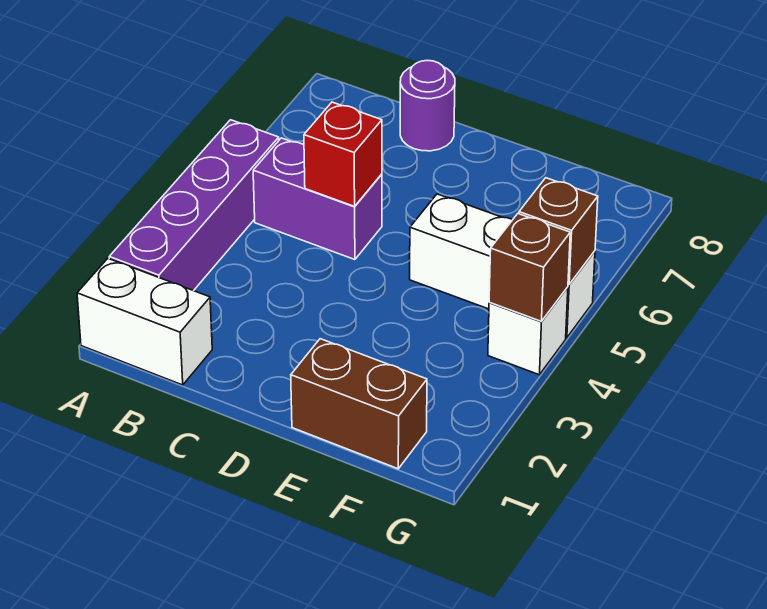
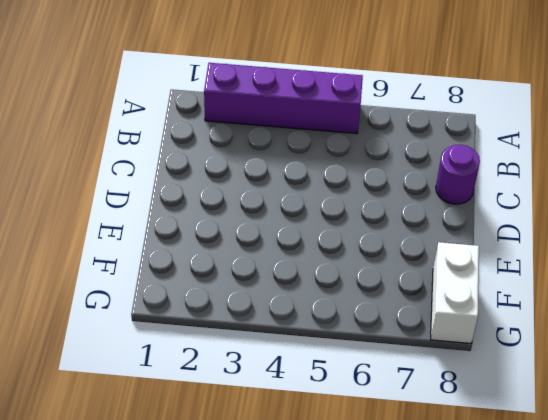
white brick F8:G8 level 1 -> white brick A1:B1 level 1
none -> purple brick B5:C5 level 1
none -> brown brick E1:F1 level 1

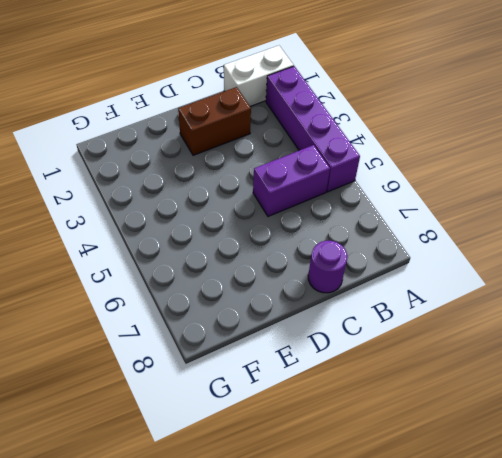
brown brick C2:D2 level 1 -> brown brick E1:F1 level 1
none -> white brick E5:G5 level 1
none -> white brick G4 level 1

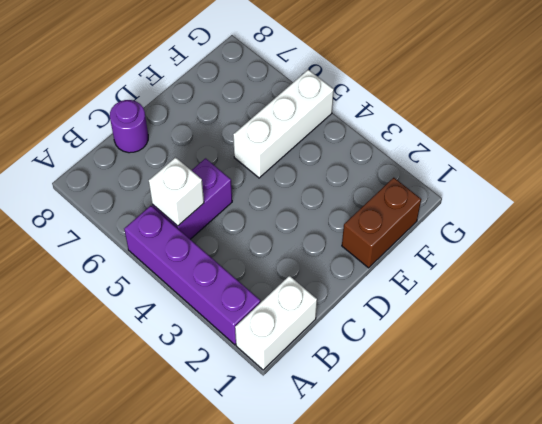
white brick B5 level 2 -> white brick G4 level 1
none -> red brick C5 level 2
none -> brown brick G4 level 2

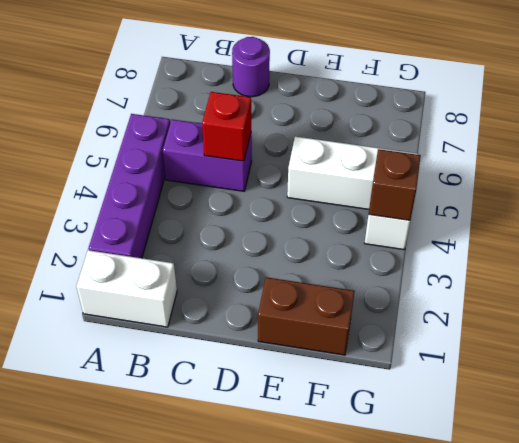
none -> brown brick G5 level 2

